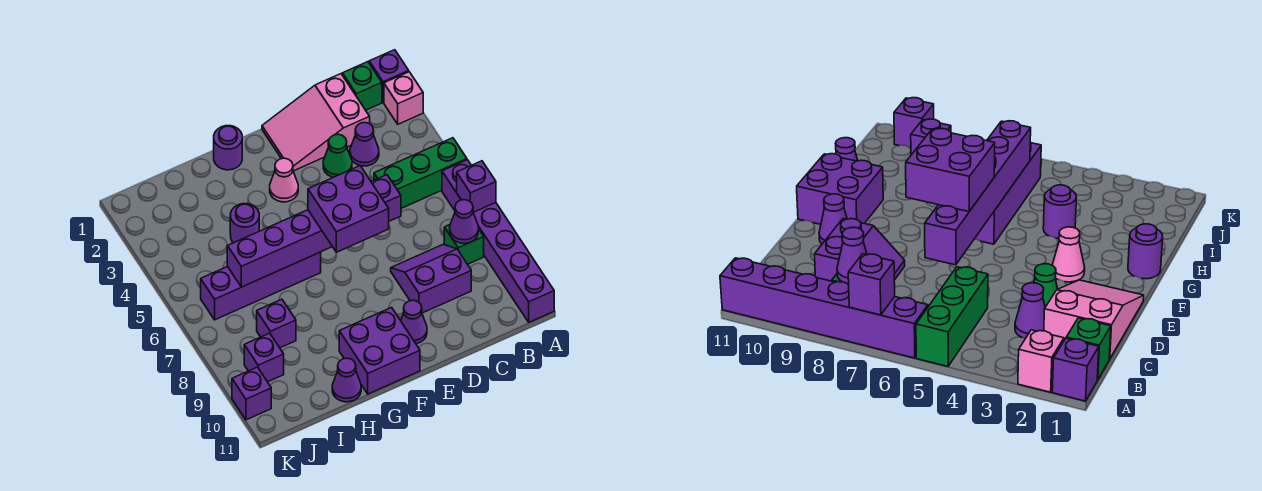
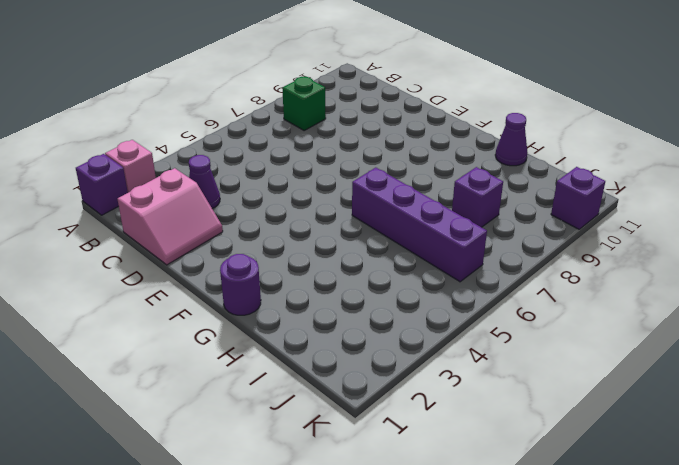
pink slope C1:D2 level 1 top C -> pink slope C1:E2 level 1 top C
none -> green brick A5:C5 level 1
none -> purple brick A6:A11 level 1
none -> green brick B1 level 1

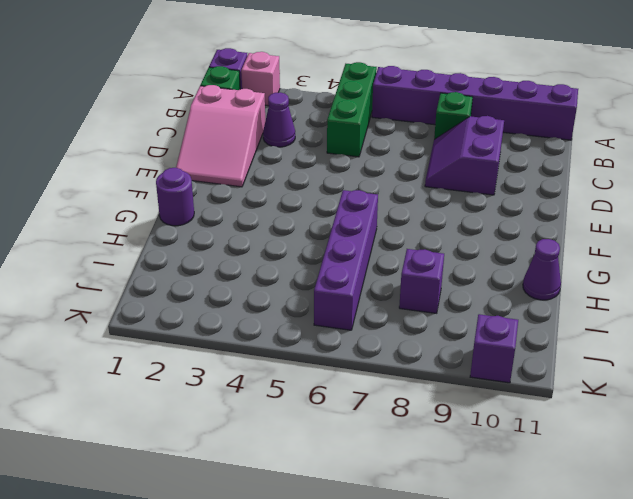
none -> green cone D3 level 1
none -> purple cone E10 level 1
none -> pink cone F3 level 1

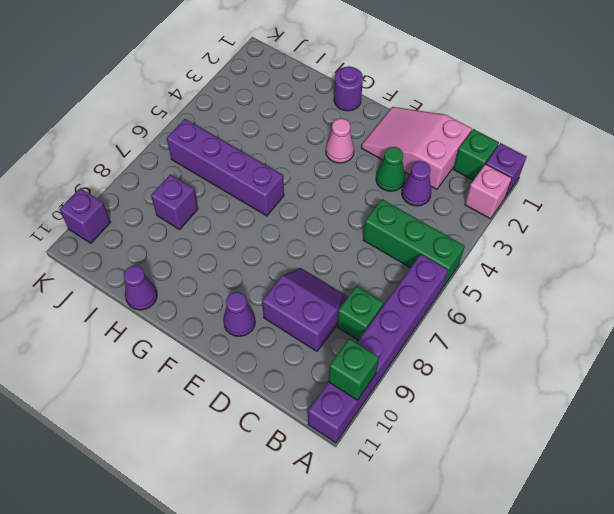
green brick A10 level 2 -> none
none -> purple brick F10:G11 level 1
none -> purple round brick H4 level 1
none -> purple brick J9 level 1

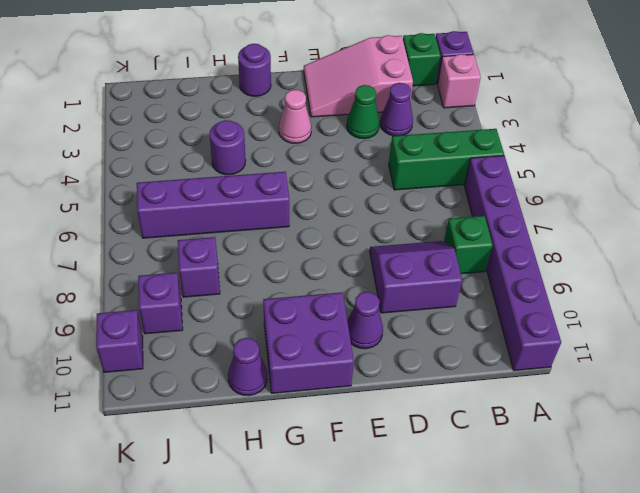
none -> purple brick A7 level 2
none -> purple cone B8 level 2
none -> purple brick D6:I6 level 2

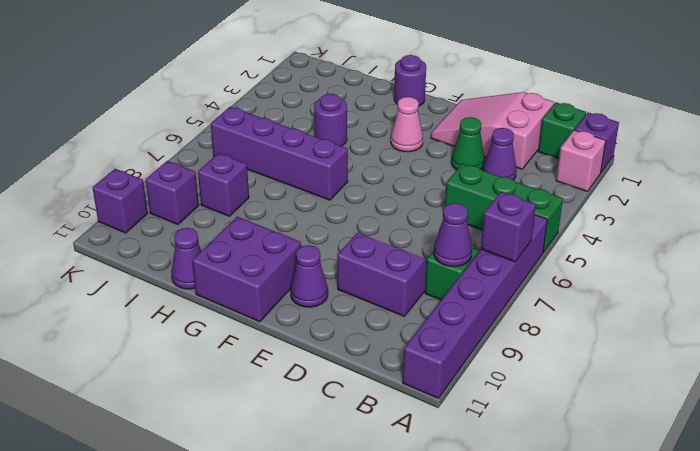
none -> purple brick D6:I6 level 2
none -> purple brick E6:F7 level 3

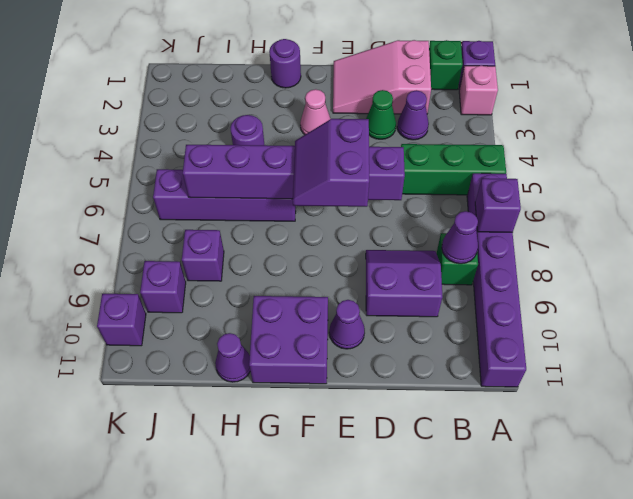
purple slope E6:F7 level 3 top E -> purple brick E6:F7 level 3

